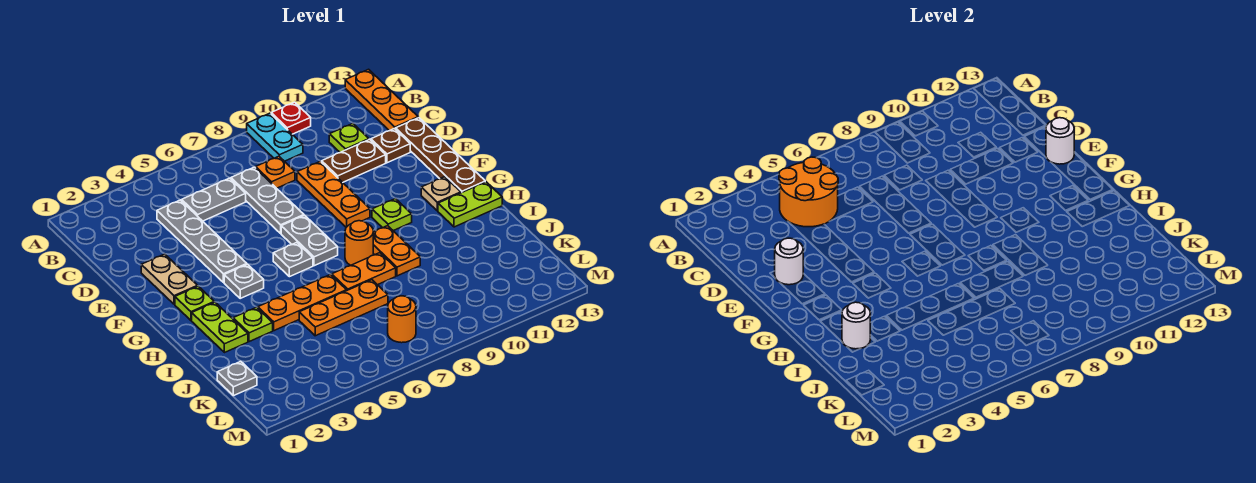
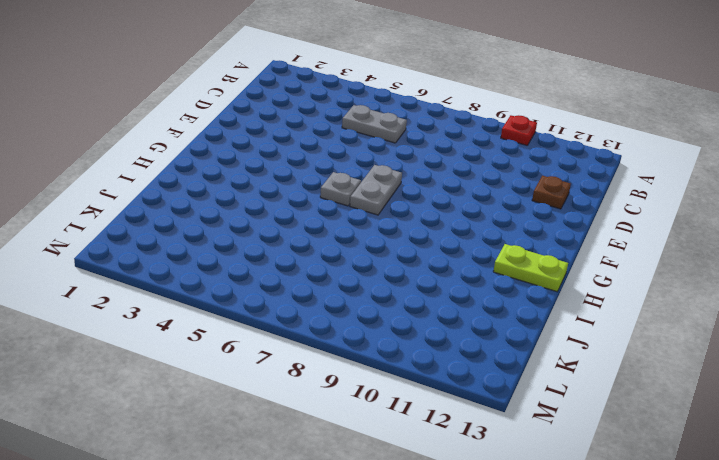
none -> cyan plate A9:B9 level 1
none -> orange plate A13:C13 level 1
none -> grey plate C4:F4 level 1
none -> grey plate C7:E7 level 1

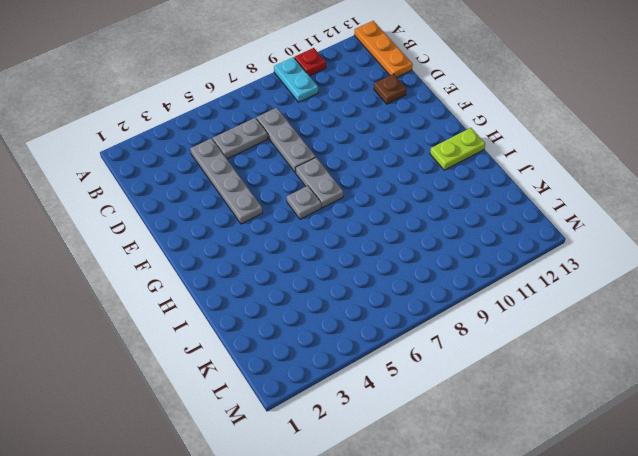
none -> orange plate C8 level 1
none -> lime plate C11 level 1
none -> orange plate D9:F9 level 1
none -> brown plate D10:D11 level 1

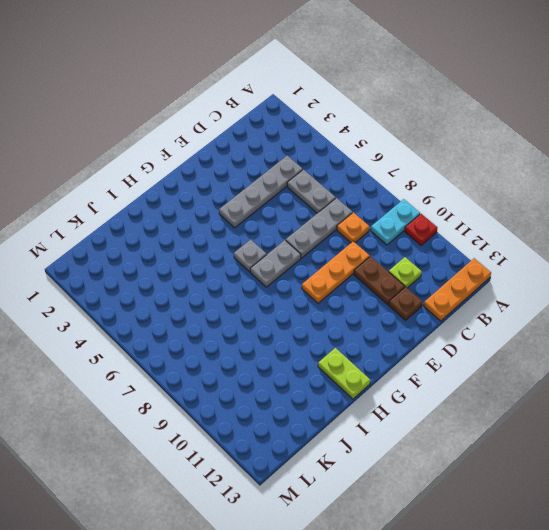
none -> brown plate D13:G13 level 1
none -> tan plate E2:F2 level 1
none -> lime plate G2 level 1
none -> grey plate G4 level 1

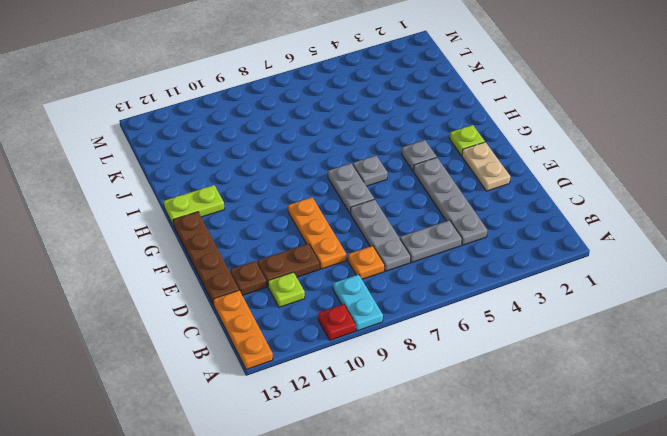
none -> lime plate G10 level 1
none -> tan plate G12 level 1
none -> lime plate H2:I2 level 1
none -> orange round brick H8 level 1

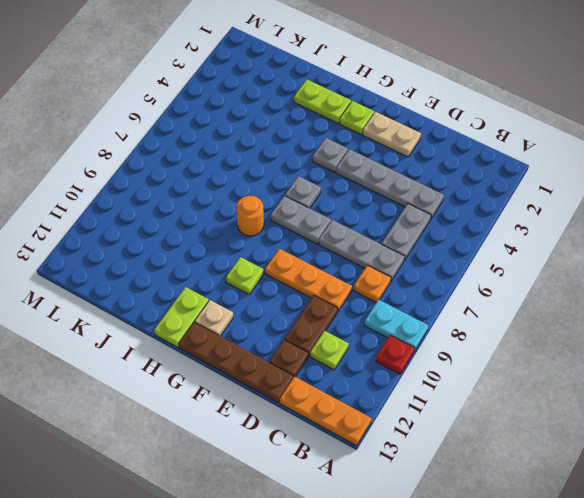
none -> orange plate H9:I9 level 1
none -> lime plate I3 level 1
none -> orange plate I4:I6 level 1
none -> orange plate I7:I8 level 1

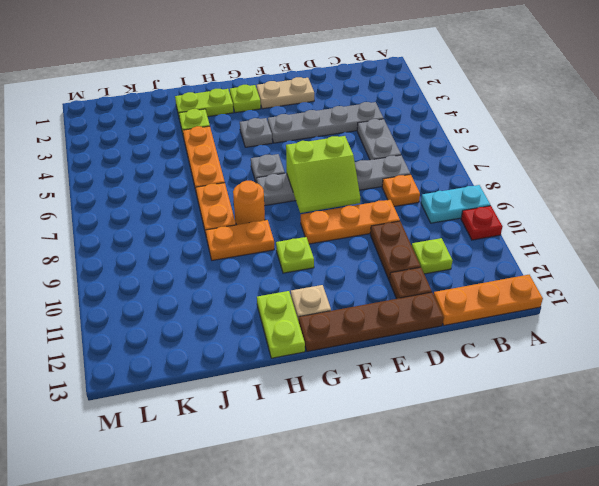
lime slope E7:F8 level 2 top 7 -> none
none -> orange plate J5:J7 level 1
none -> grey plate K1 level 1
none -> orange round brick L7 level 1
none -> orange round brick B4:C5 level 2

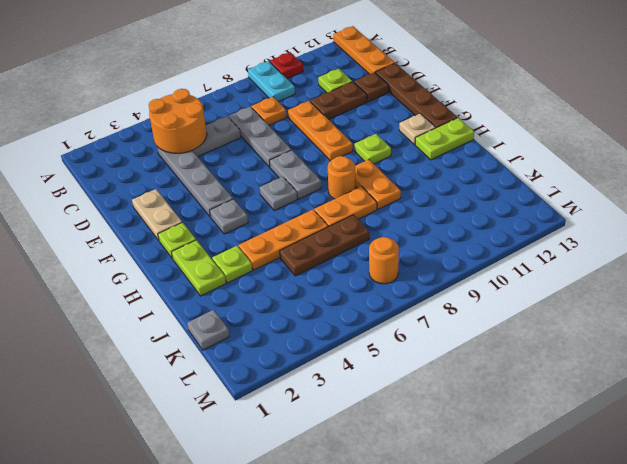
brown plate J5:J7 level 1 -> orange plate J5:J7 level 1
none -> white round brick E2 level 2
none -> white round brick E13 level 2
none -> white round brick I2 level 2

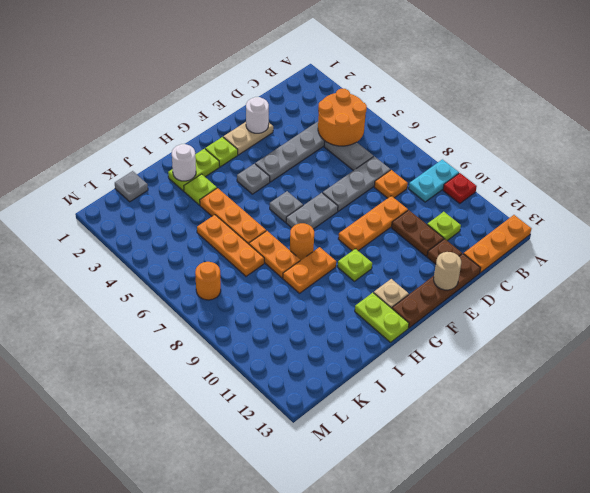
tan round brick E13 level 2 -> white round brick E13 level 2

